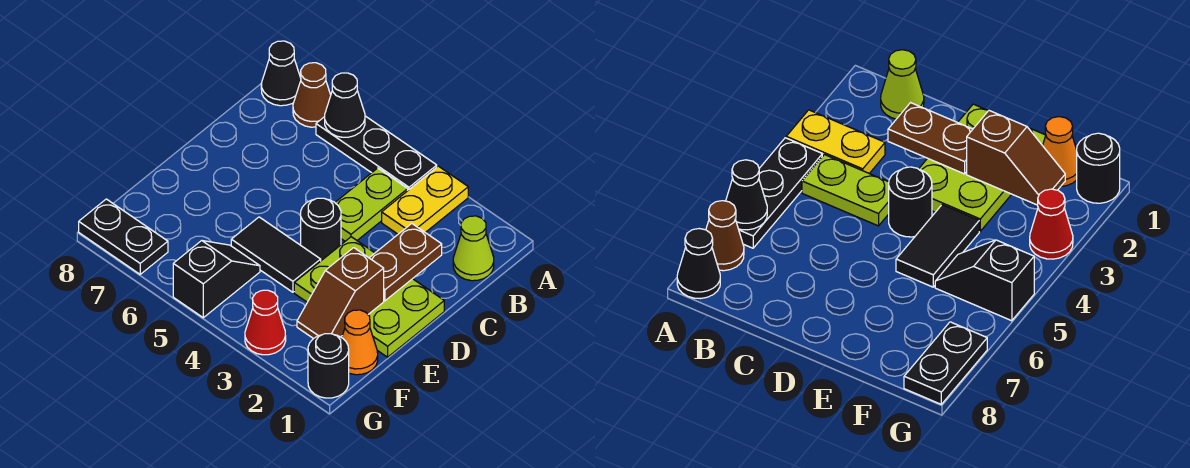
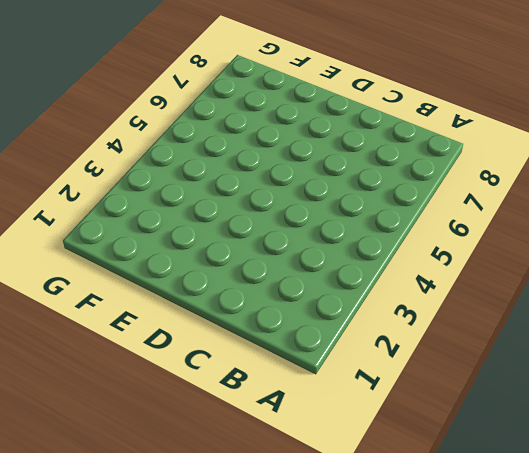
none -> yellow plate A3:B3 level 1
none -> black plate A4:A6 level 1
none -> brown cone A7 level 1

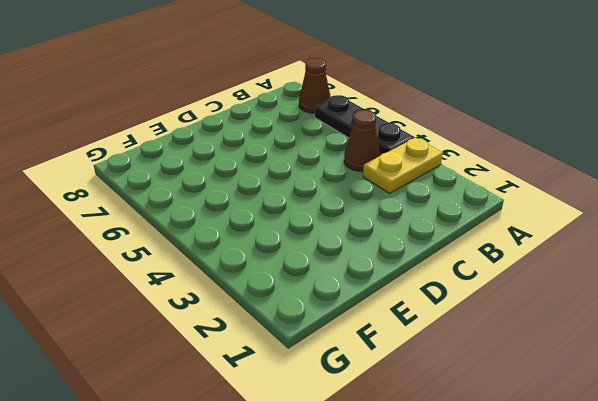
brown cone B4 level 1 -> lime plate B4:C4 level 1
none -> black cone A8 level 1
none -> lime cone B1 level 1
none -> lime plate D1:E3 level 1

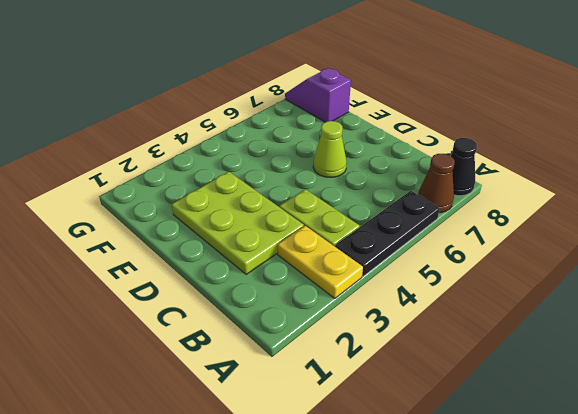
lime plate C2:E3 level 1 -> lime plate D1:E3 level 1
lime cone D6 level 1 -> lime cone B1 level 1
purple slope F8:G8 level 1 top F -> black plate G7:G8 level 1
none -> black round brick D4 level 1
none -> black tile E4:E5 level 1
none -> orange cone F1 level 1

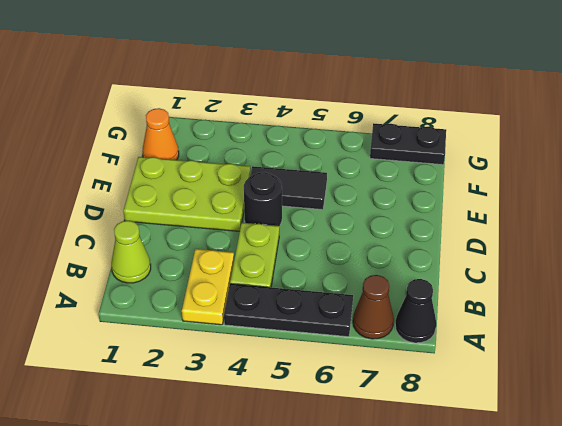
none -> black slope F5:G5 level 1 top G
none -> black round brick G1 level 1
none -> red cone G3 level 1

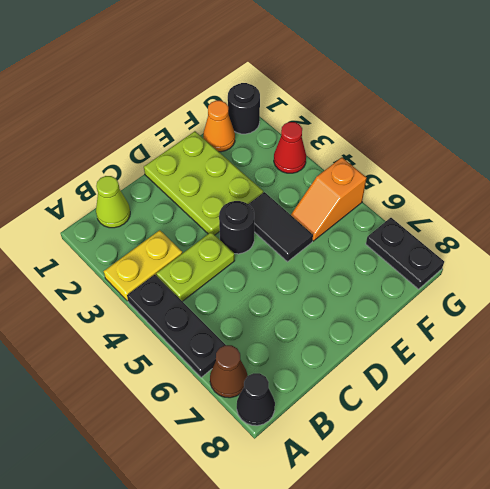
orange slope F5:G5 level 1 top G -> black slope F5:G5 level 1 top G
none -> black cone A6 level 2
none -> brown plate C2:D2 level 2
none -> brown slope E2:F2 level 2 top E

